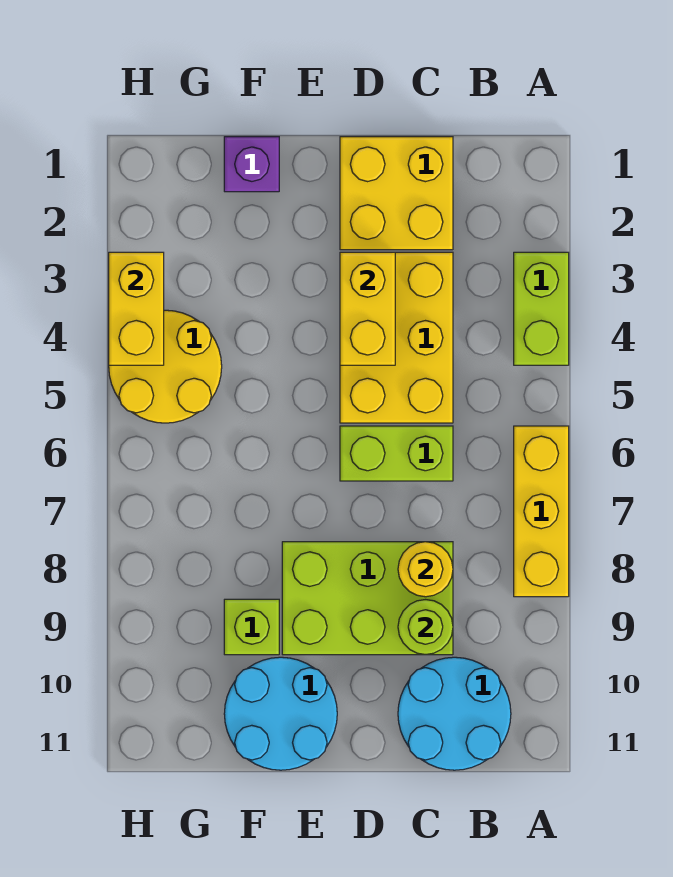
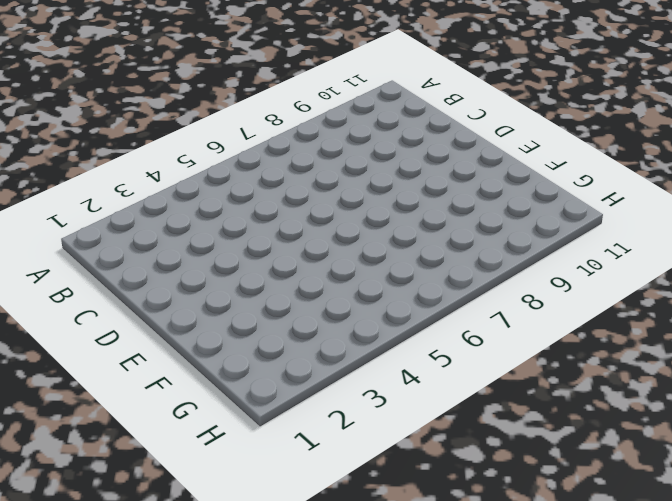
none -> lime brick A3:A4 level 1
none -> yellow brick A6:A8 level 1
none -> cyan round brick B10:C11 level 1

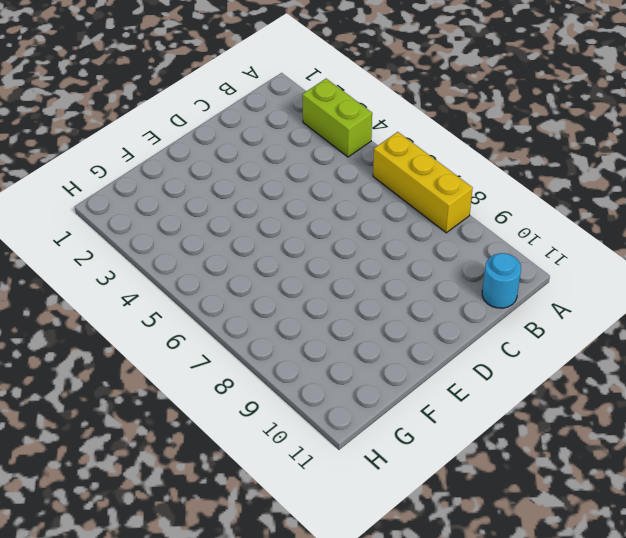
cyan round brick B11 level 1 -> cyan round brick B10:C11 level 1
none -> yellow brick C1:D2 level 1
none -> yellow brick C3:D5 level 1
none -> lime brick C6:D6 level 1

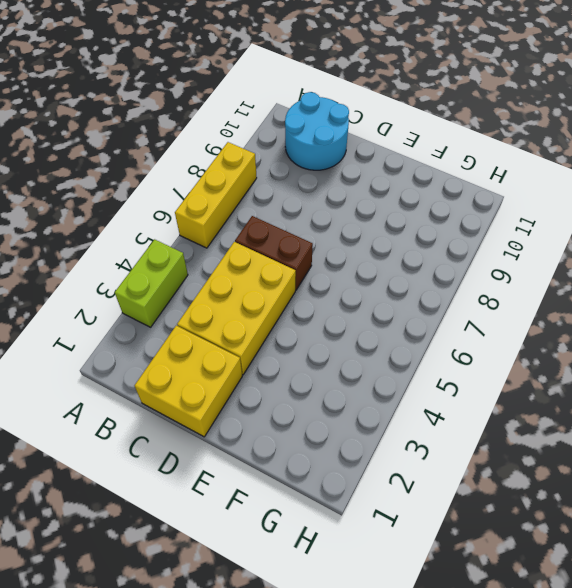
brown brick C6:D6 level 1 -> lime brick C6:D6 level 1
none -> lime brick C8:E9 level 1
none -> cyan round brick E10:F11 level 1
none -> purple brick F1 level 1

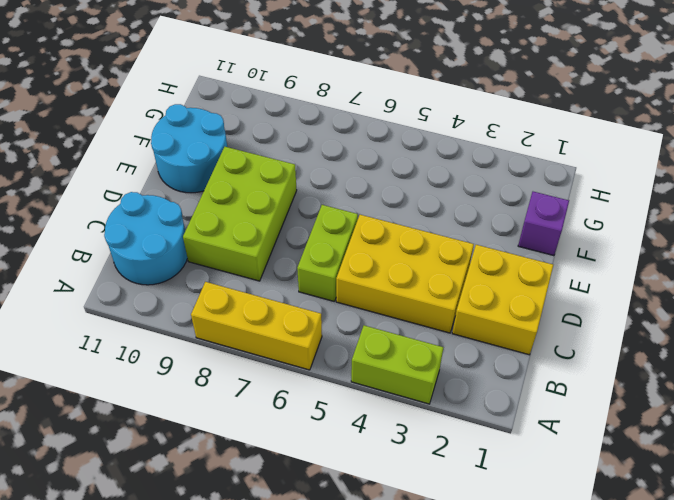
none -> lime brick F9 level 1
none -> yellow round brick G4:H5 level 1
none -> yellow round brick C8 level 2

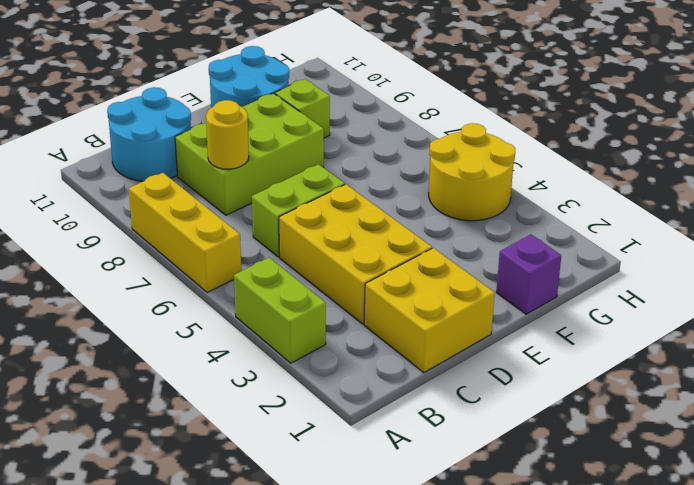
none -> lime round brick C9 level 2
none -> yellow brick D3:D4 level 2
none -> yellow brick H3:H4 level 2

